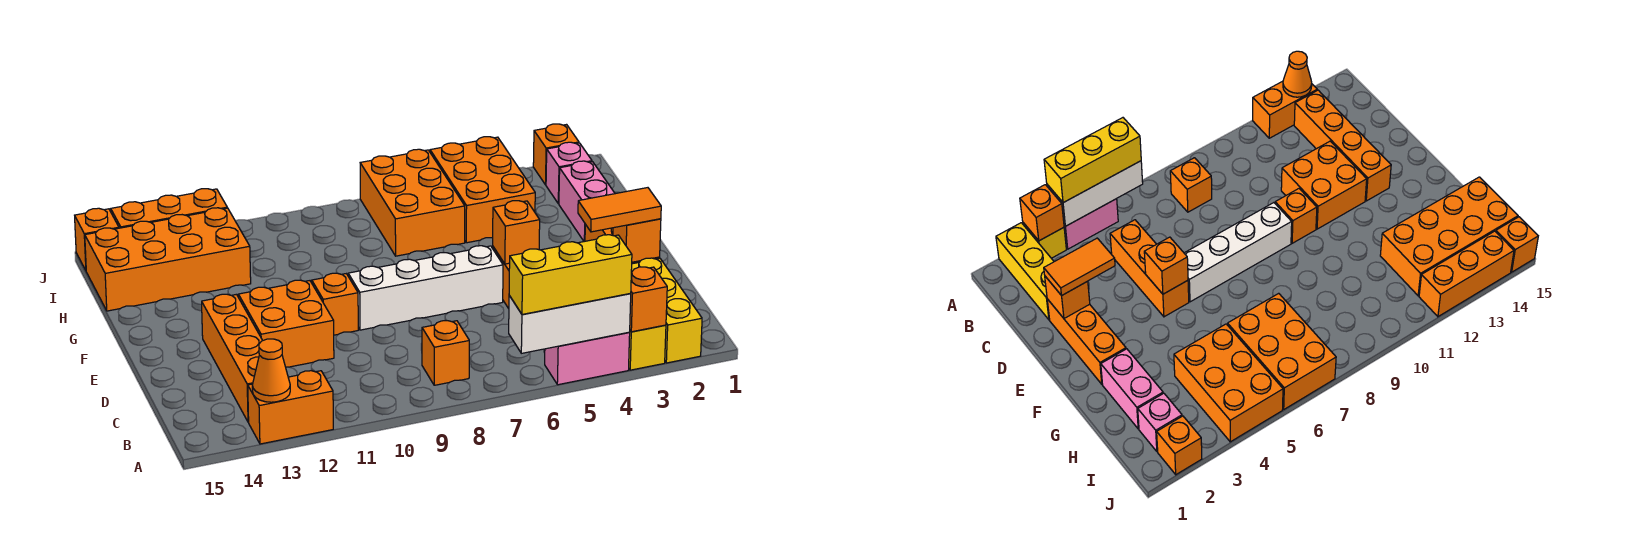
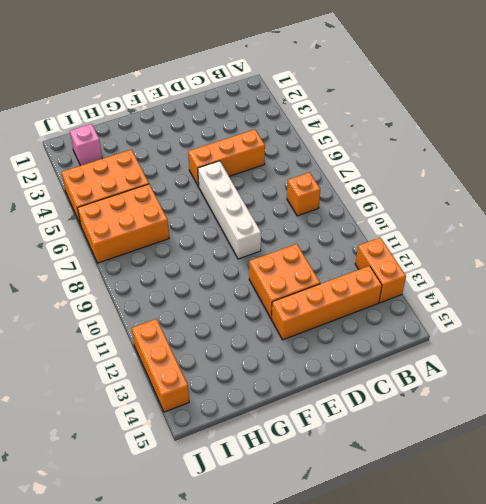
none -> yellow brick A2:C2 level 1
none -> yellow brick A3 level 1
none -> pink brick A4:A5 level 1

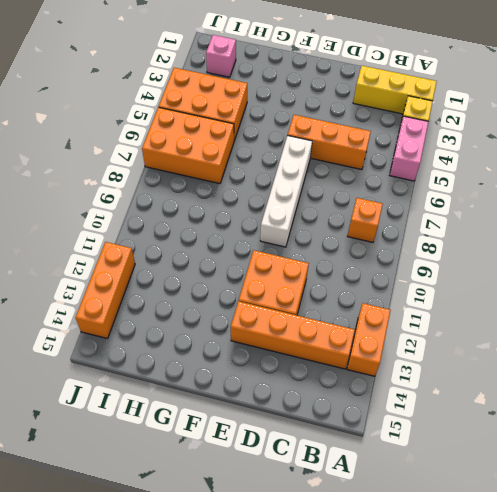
none -> orange brick D2:F2 level 1
none -> orange brick E10 level 1
none -> pink brick G2:H2 level 1

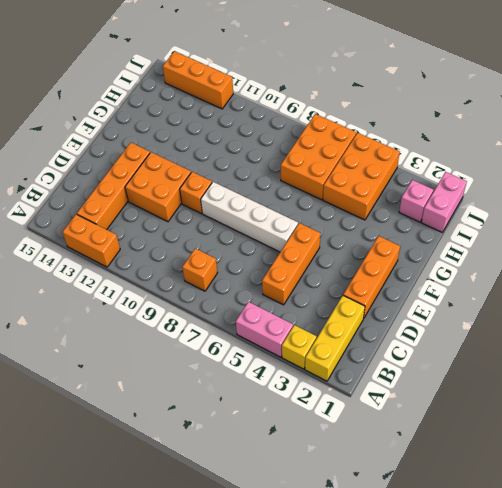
pink brick I1:J1 level 1 -> pink brick G2:H2 level 1
none -> orange brick H12:I15 level 1
none -> orange brick J2 level 1
none -> orange brick J15 level 1

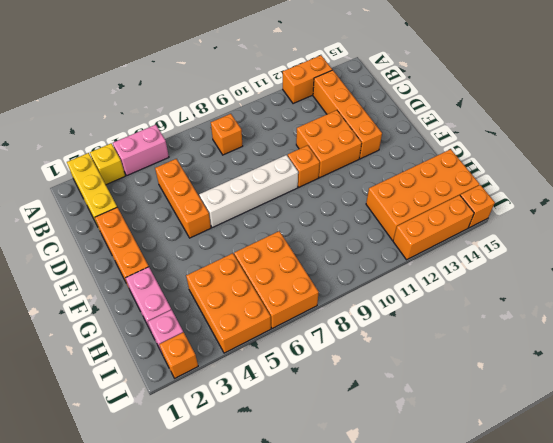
none -> orange brick A3 level 2
none -> white brick A4:A6 level 2
none -> orange cone A13 level 2

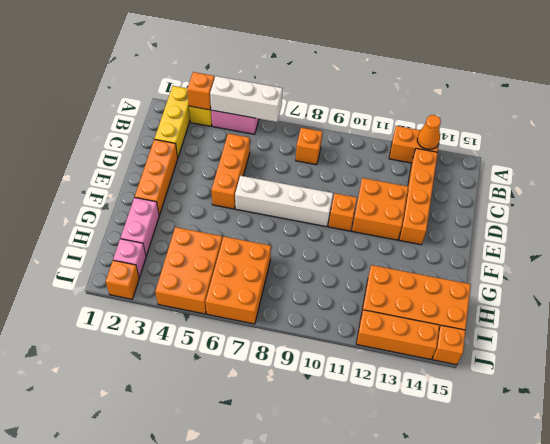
none -> orange brick D2 level 2
none -> orange brick E5 level 2
none -> yellow brick A4:A6 level 3

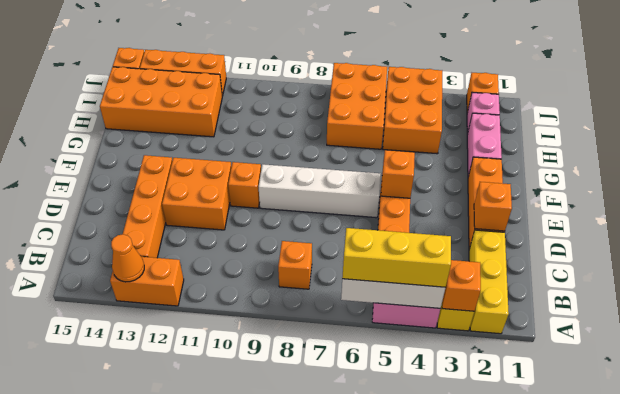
none -> orange tile D2:D3 level 3

